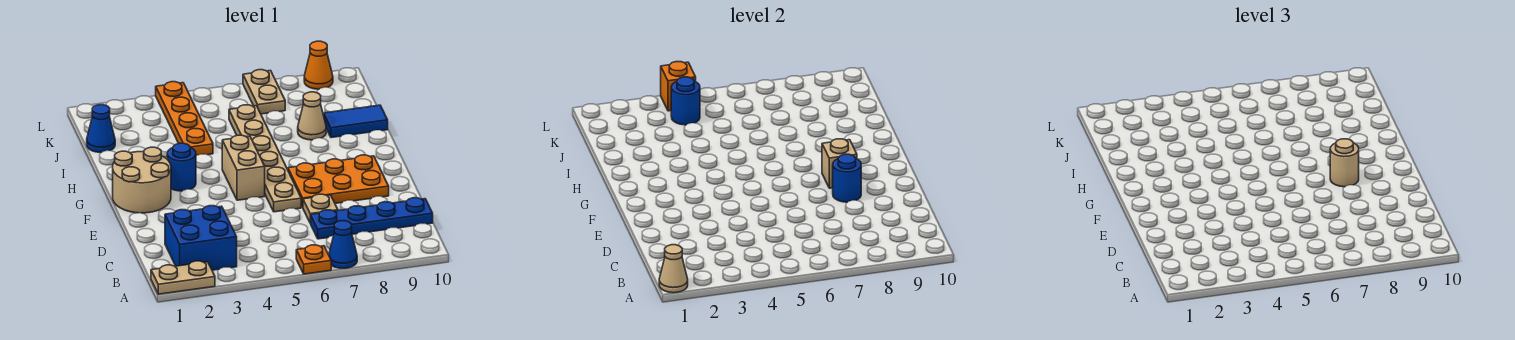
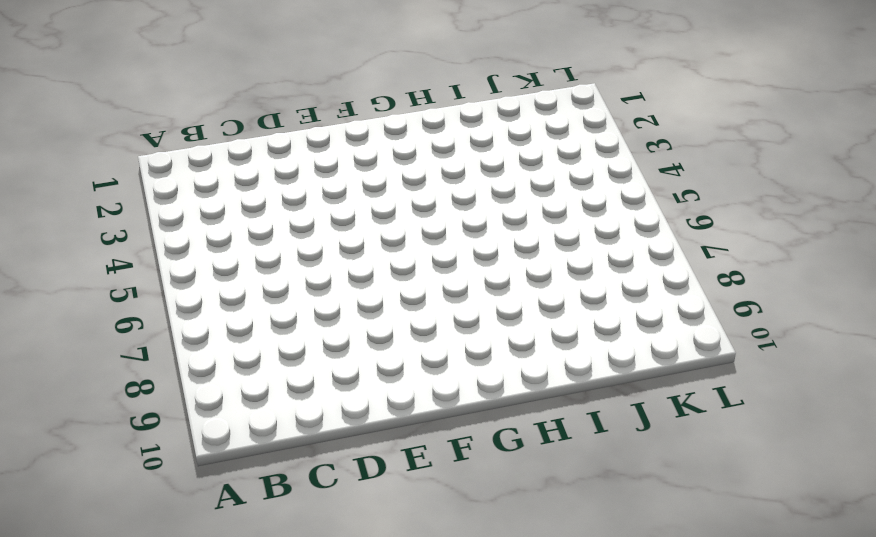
none -> tan plate A1:A2 level 1
none -> orange plate A6 level 1
none -> blue cone A7 level 1

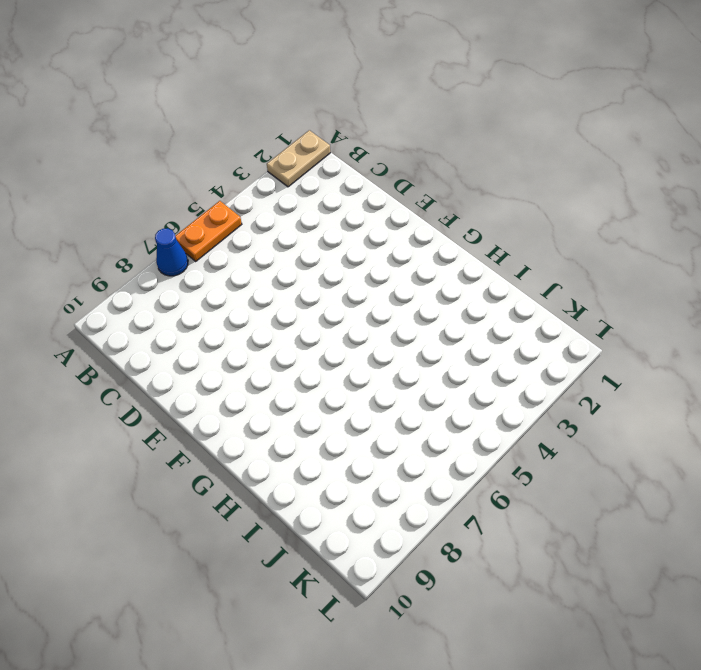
orange plate A5:A6 level 1 -> orange plate A6 level 1
none -> blue brick B2:C3 level 1
none -> blue plate C7:C10 level 1
none -> tan plate D7 level 1

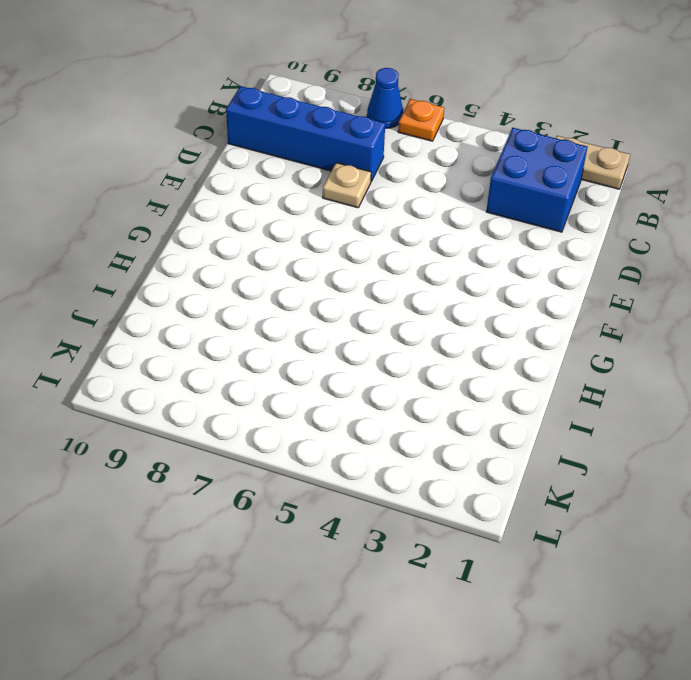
blue brick C7:C10 level 1 -> blue plate C7:C10 level 1
none -> tan plate E6:J6 level 1
none -> orange plate E7:F9 level 1
none -> tan round brick F1:G2 level 1

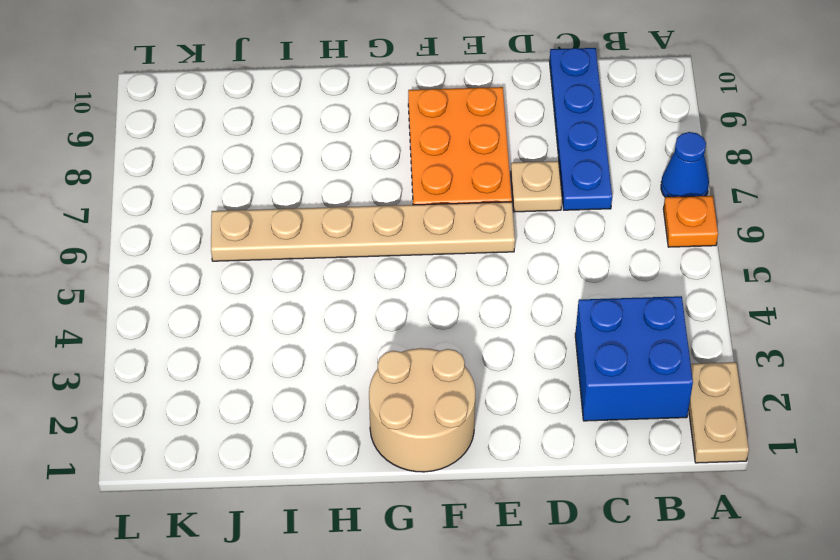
none -> tan brick F5:G5 level 1
none -> blue round brick G3 level 1
none -> orange plate I4:L4 level 1

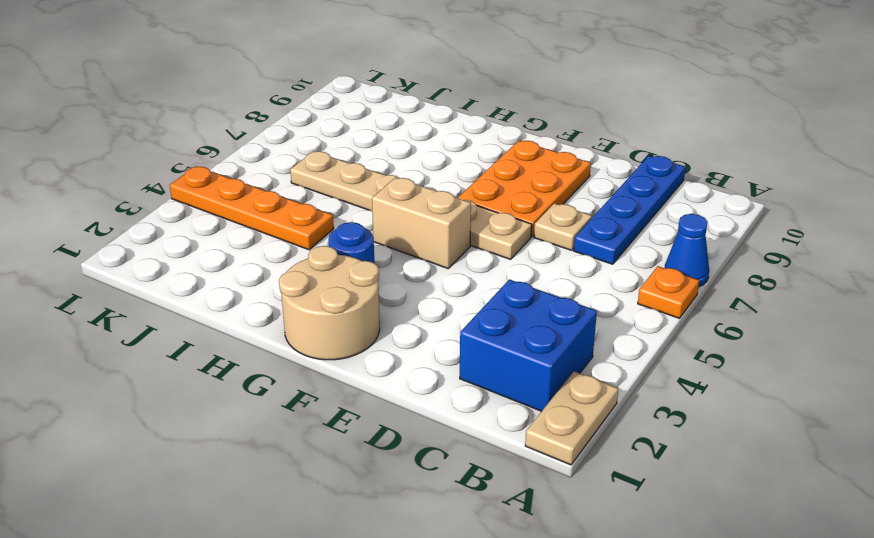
none -> tan cone I8 level 1
none -> blue tile I9:I10 level 1
none -> blue cone J1 level 1

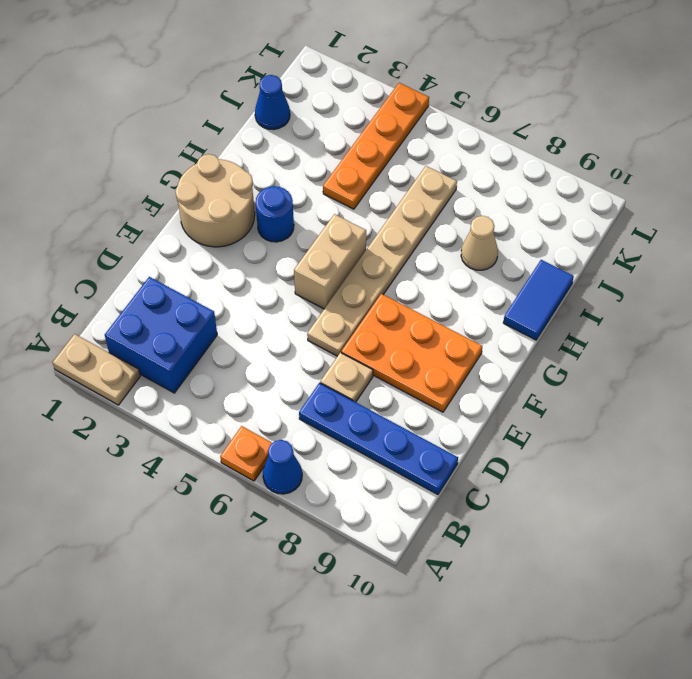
blue tile H10:I10 level 1 -> blue tile I9:I10 level 1
none -> tan plate K7:L7 level 1
none -> orange cone L9 level 1
none -> tan cone A1 level 2

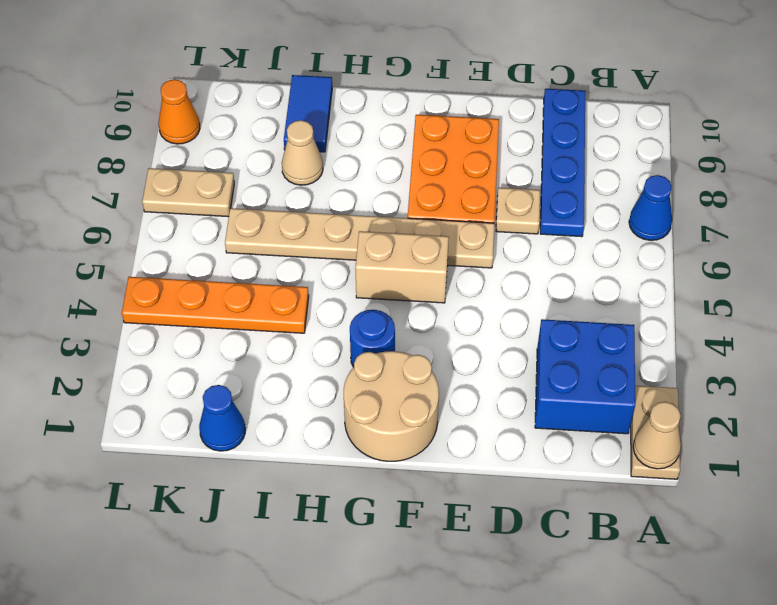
none -> orange plate A6 level 1
none -> blue round brick E8 level 2
none -> tan brick F8 level 2

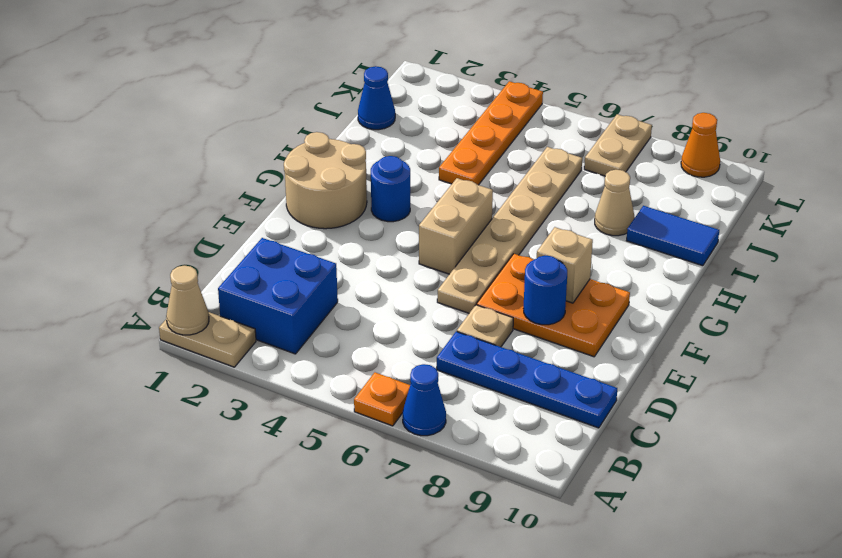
none -> blue round brick K4 level 2
none -> orange brick L4 level 2
none -> tan round brick F8 level 3

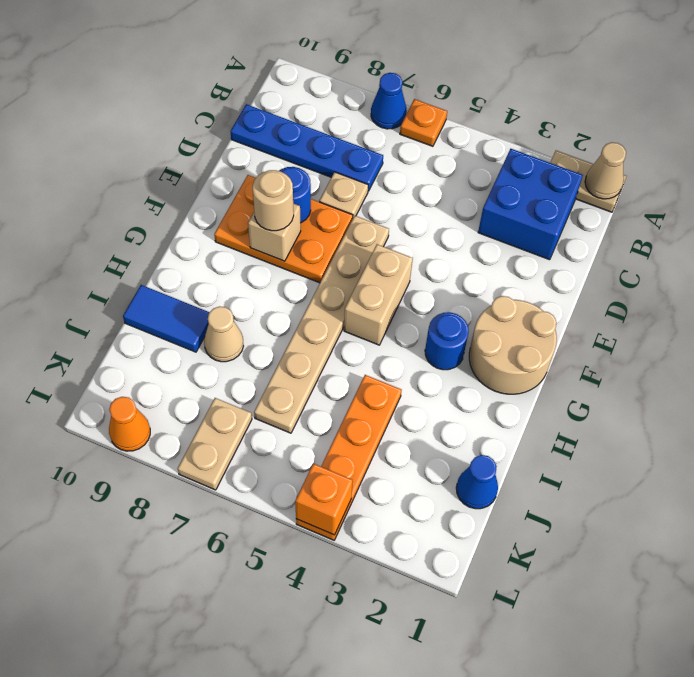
none -> blue round brick K4 level 2

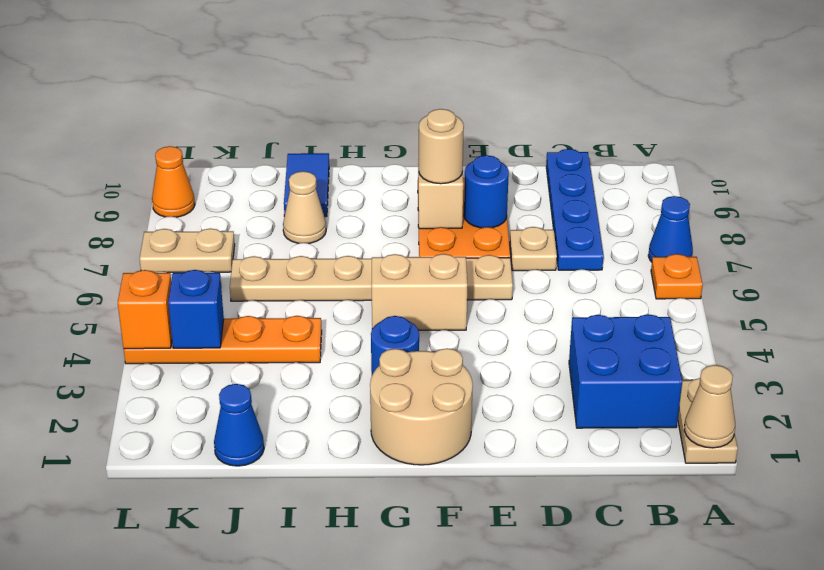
blue brick K4 level 2 -> blue round brick K4 level 2

